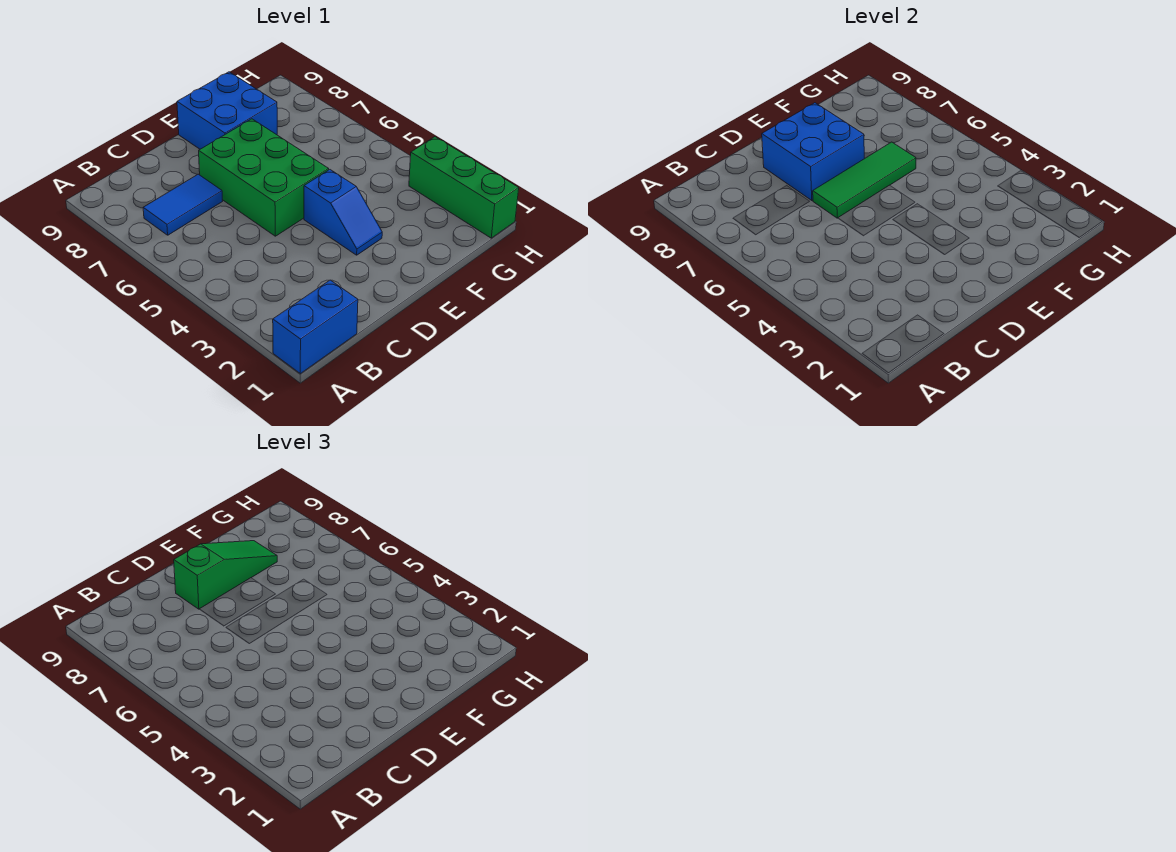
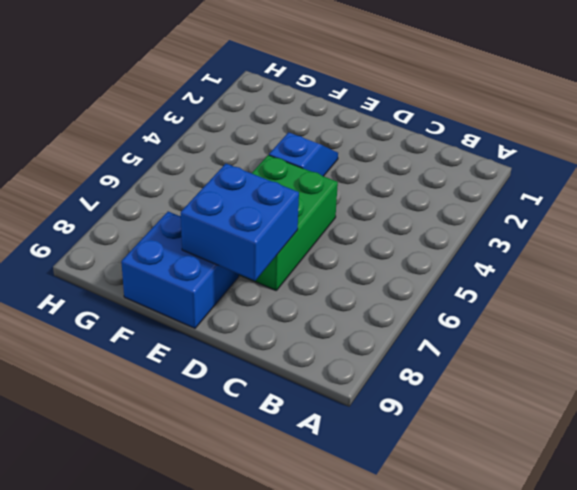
none -> blue brick A1:B1 level 1
none -> blue tile B7:C7 level 1

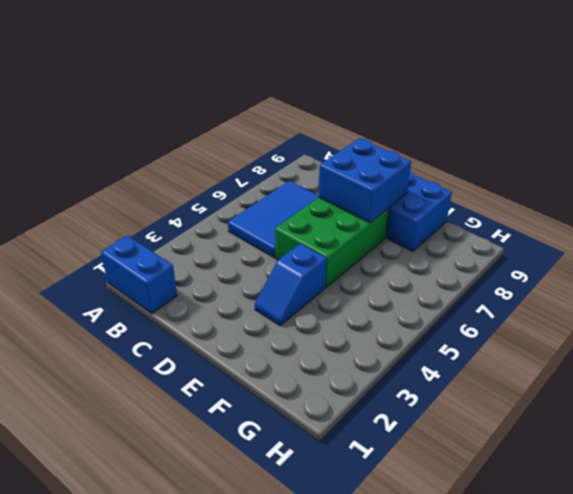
blue tile B5:C7 level 1 -> blue tile B7:C7 level 1
none -> green brick H1:H3 level 1
none -> green tile D6:F6 level 2

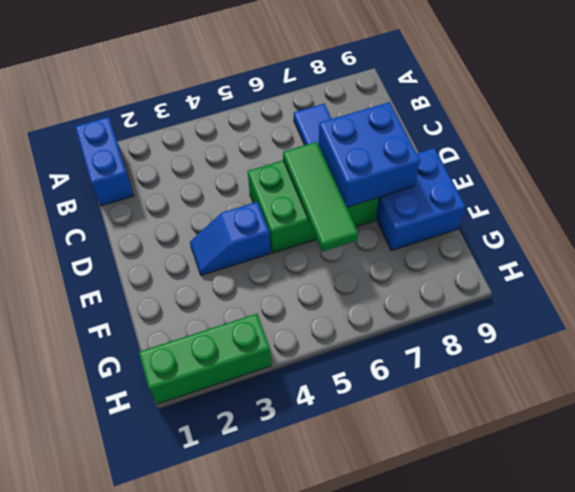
none -> green slope D8:F8 level 3 top D

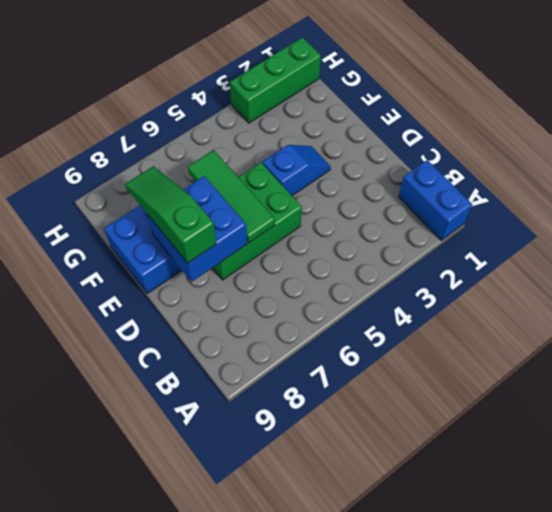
none -> blue tile B7:C7 level 1

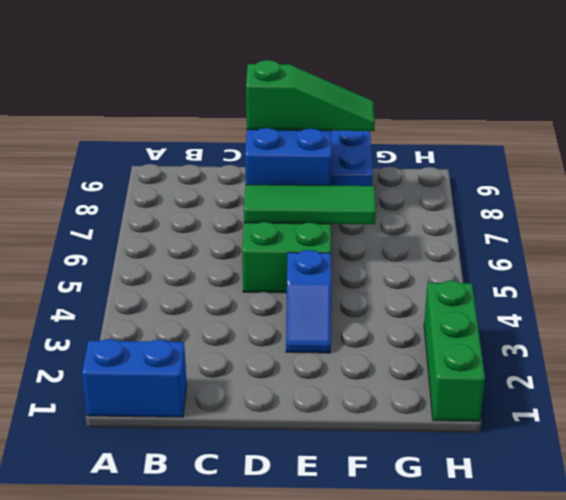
none -> blue tile B7:C7 level 1

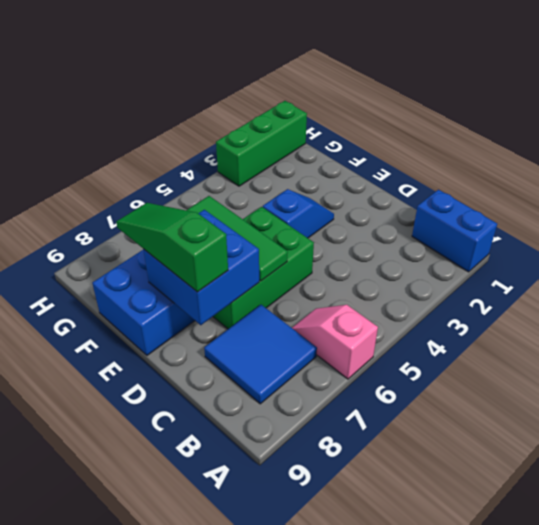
pink slope A6:B6 level 1 top A -> none
blue tile B7:C8 level 1 -> blue tile B7:C7 level 1

